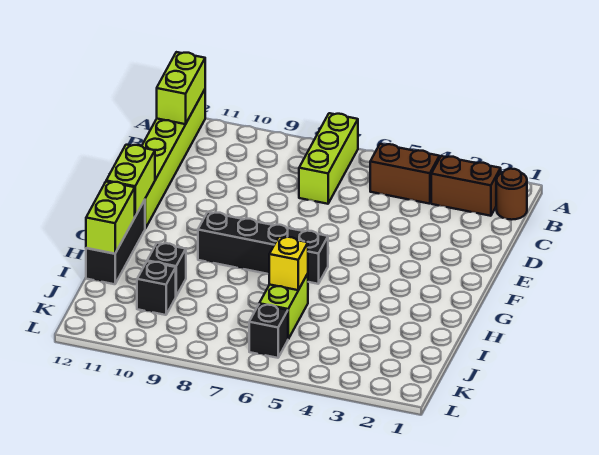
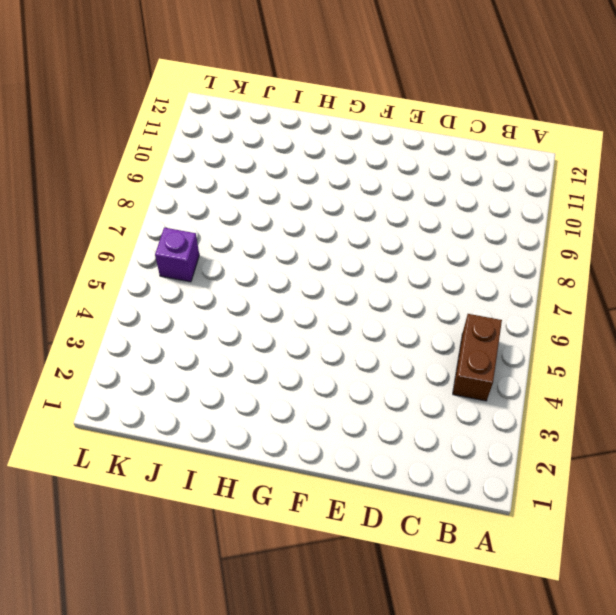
purple brick K6 level 1 -> black brick K6 level 1
none -> lime brick A7:C7 level 1
none -> lime brick A12:F12 level 1
none -> brown round brick B1 level 1

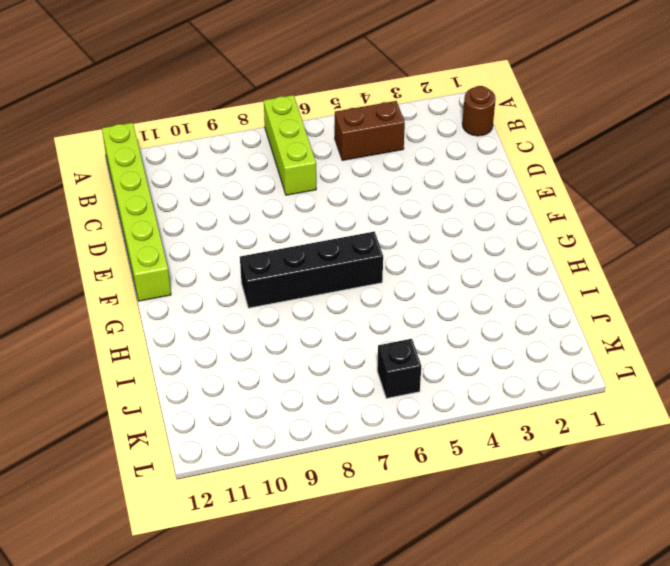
none -> brown brick B2:B3 level 1
none -> black brick G12:I12 level 1
none -> lime brick I6:J6 level 1

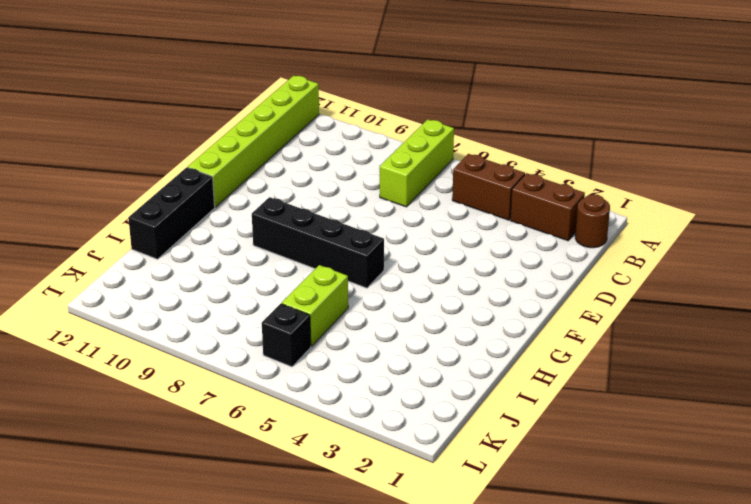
none -> black brick I10 level 1
none -> black brick J10 level 1
none -> lime brick A12:B12 level 2

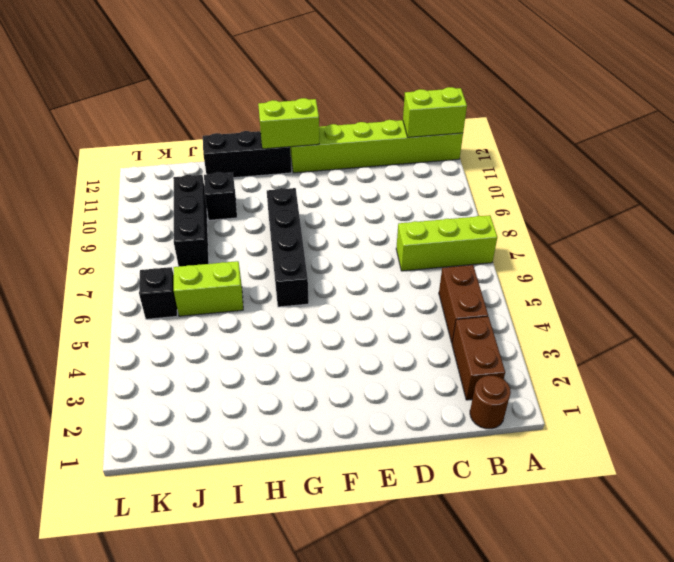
black brick J8:J10 level 1 -> black brick J10 level 1
none -> lime brick H12:I12 level 2
none -> yellow brick I6 level 2

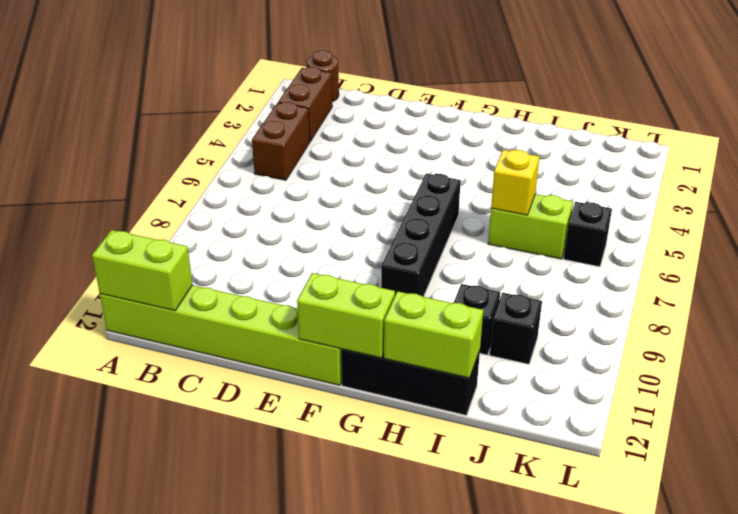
none -> lime brick A7:C7 level 1

